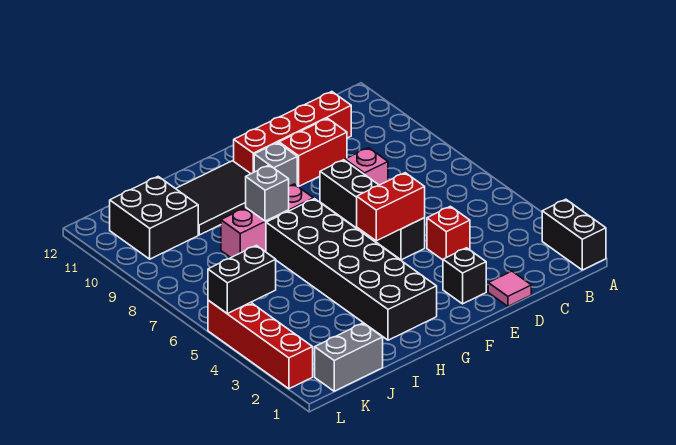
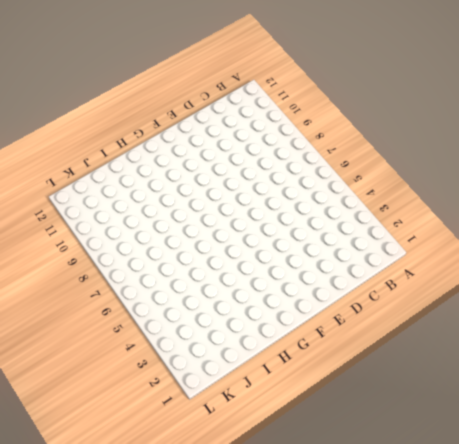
none -> black brick A1:A2 level 1
none -> red brick C11:F11 level 1
none -> pink tile D1 level 1

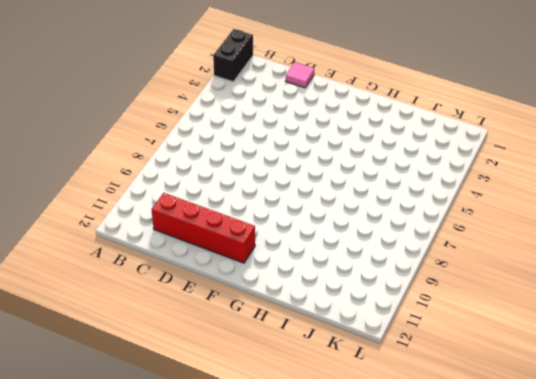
none -> red brick D4 level 1
none -> pink brick D8 level 1
none -> red brick D10:E10 level 1

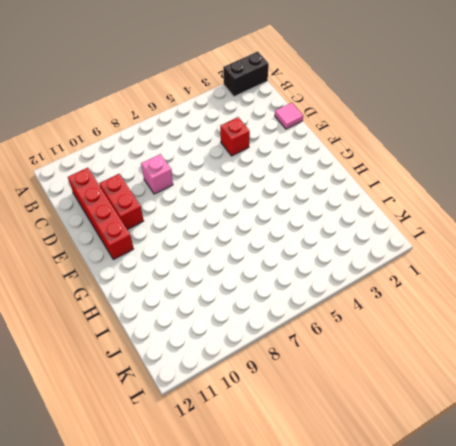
none -> black brick E2 level 1
none -> black brick E5:E8 level 1
none -> grey brick F10 level 1

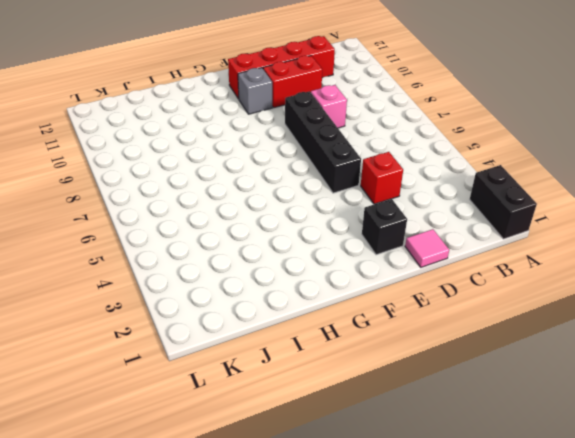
none -> black brick G2:H7 level 1
none -> pink brick G8:I8 level 1
none -> black tile G10:I11 level 1

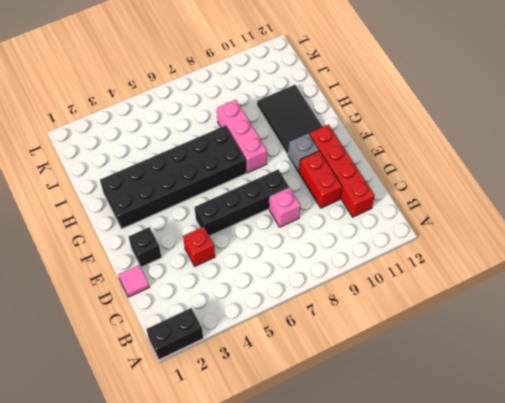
none -> grey brick J1:K1 level 1
none -> black brick J10:K11 level 1
none -> red brick L2:L5 level 1

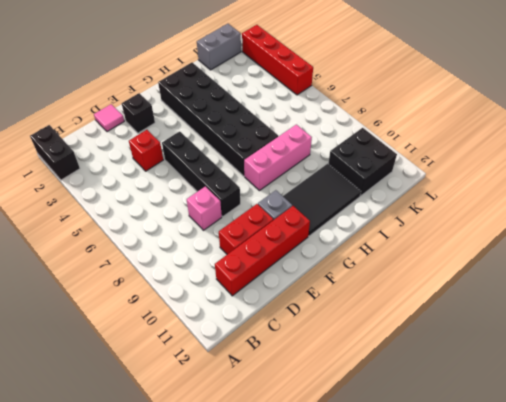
none -> red brick E5:F5 level 2
none -> grey brick H8 level 2
none -> black brick K5:L5 level 2

